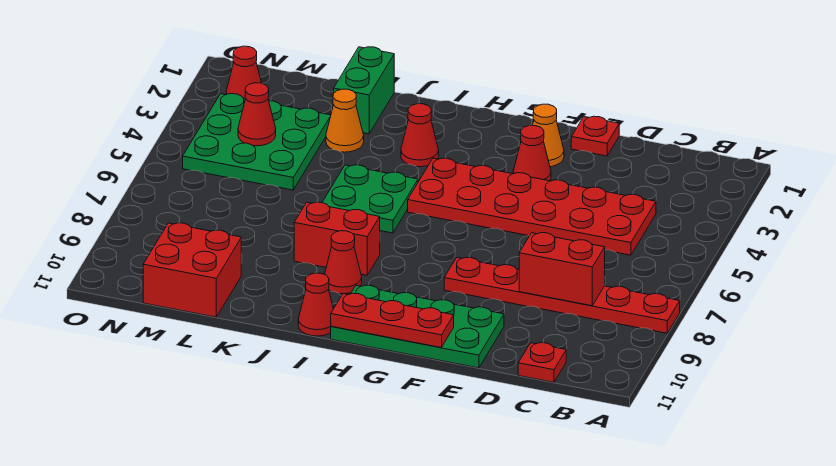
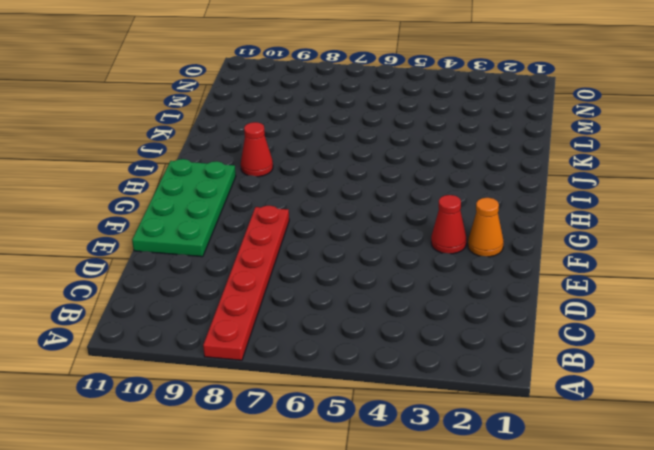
none -> red plate C4:H5 level 1
none -> red plate C11 level 1
none -> red plate E1 level 1

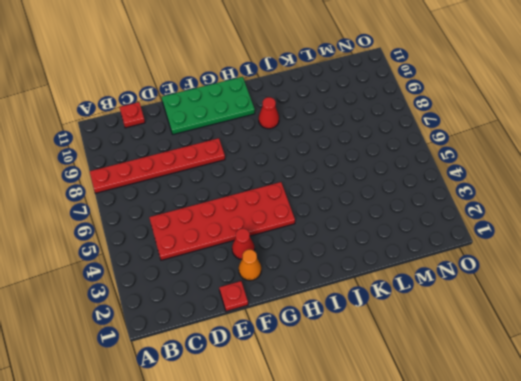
none -> red cone I3 level 1
none -> green plate I5:J6 level 1
none -> red brick I8:J8 level 1

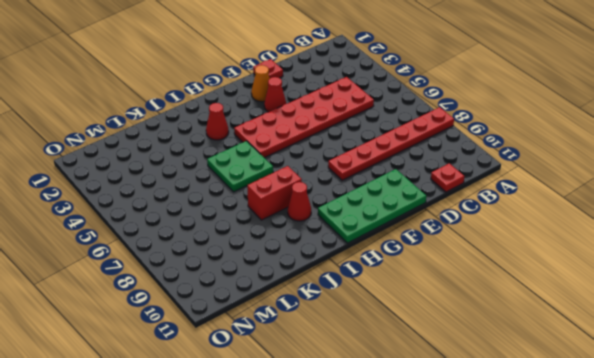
none -> red cone I11 level 1
none -> green brick K1:K2 level 1
none -> orange cone K3 level 1

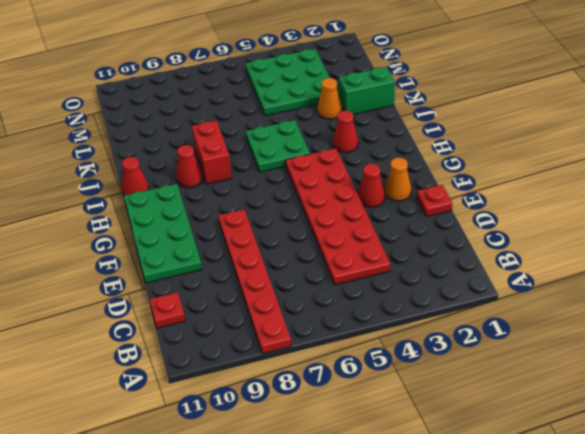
none -> red brick L10:M11 level 1
none -> red cone N2 level 1
none -> red brick C8:D8 level 2

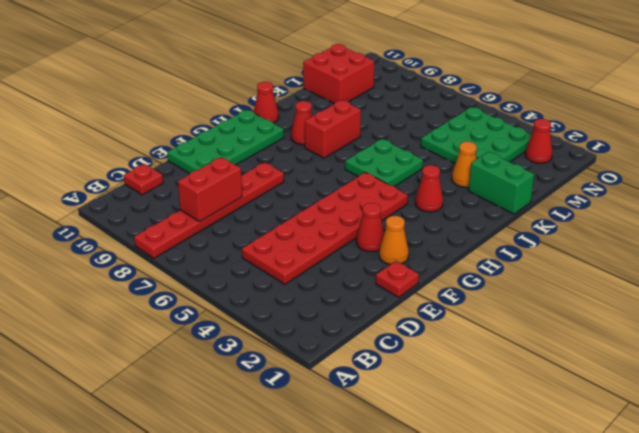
none -> red plate F11:H11 level 2
none -> red cone M4 level 2

